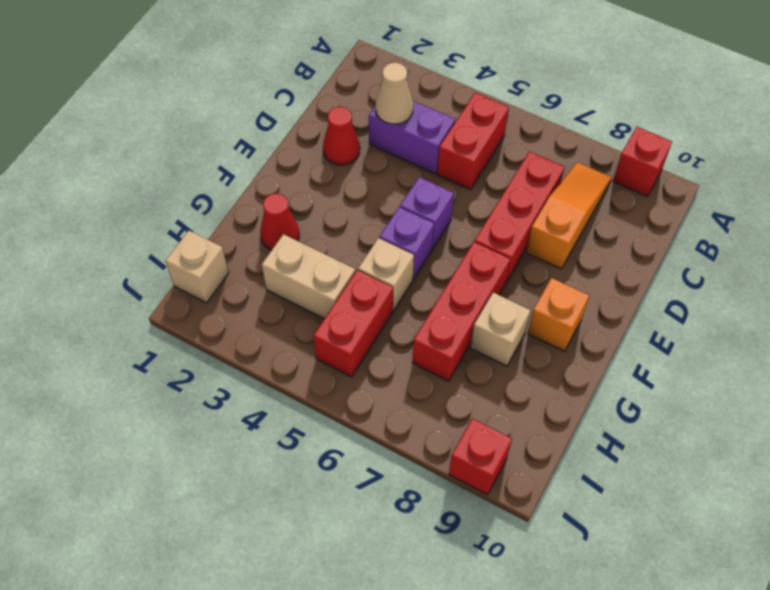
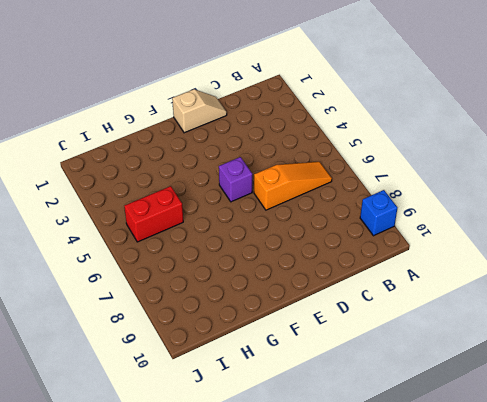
blue brick A9 level 1 -> red brick A9 level 1
orange slope B6:D6 level 1 top D -> orange slope B8:D8 level 1 top D
tan slope D1:E1 level 1 top E -> none
none -> red brick B5:C5 level 1
none -> purple brick C3:C4 level 1
none -> red brick C7:E7 level 1

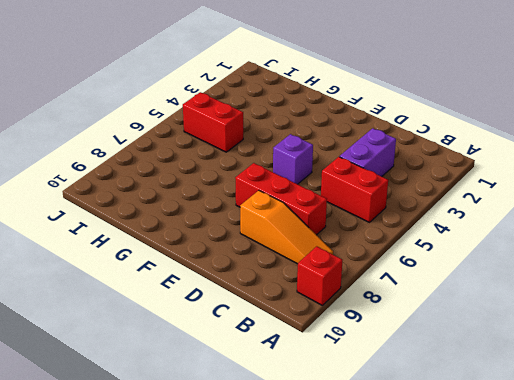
none -> red cone D2 level 1
none -> purple brick F5 level 1
none -> red brick F7:H7 level 1

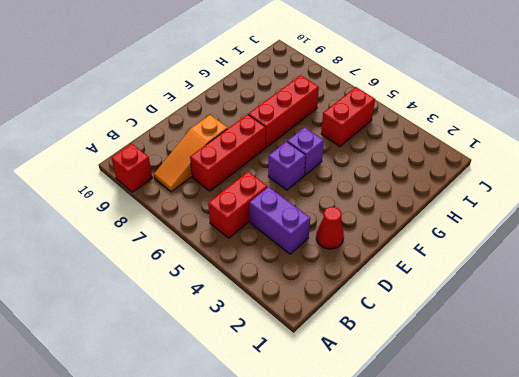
none -> orange brick F9 level 1
none -> red cone G2 level 1
none -> tan brick G5 level 1

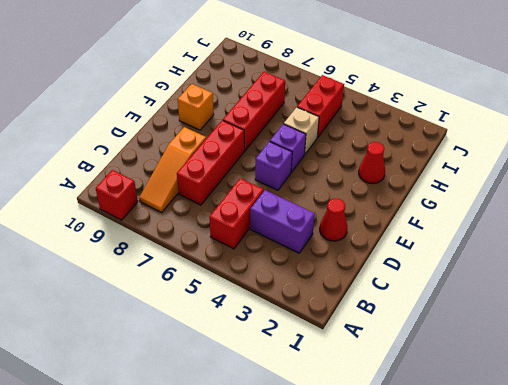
none -> tan brick G8 level 1
none -> tan brick H3:H4 level 1
none -> tan brick I1 level 1

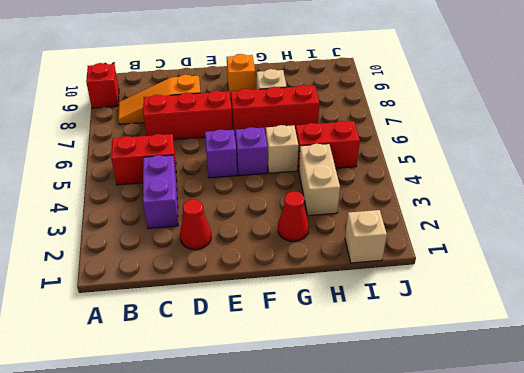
none -> red brick J9 level 1
none -> tan cone C3 level 2

